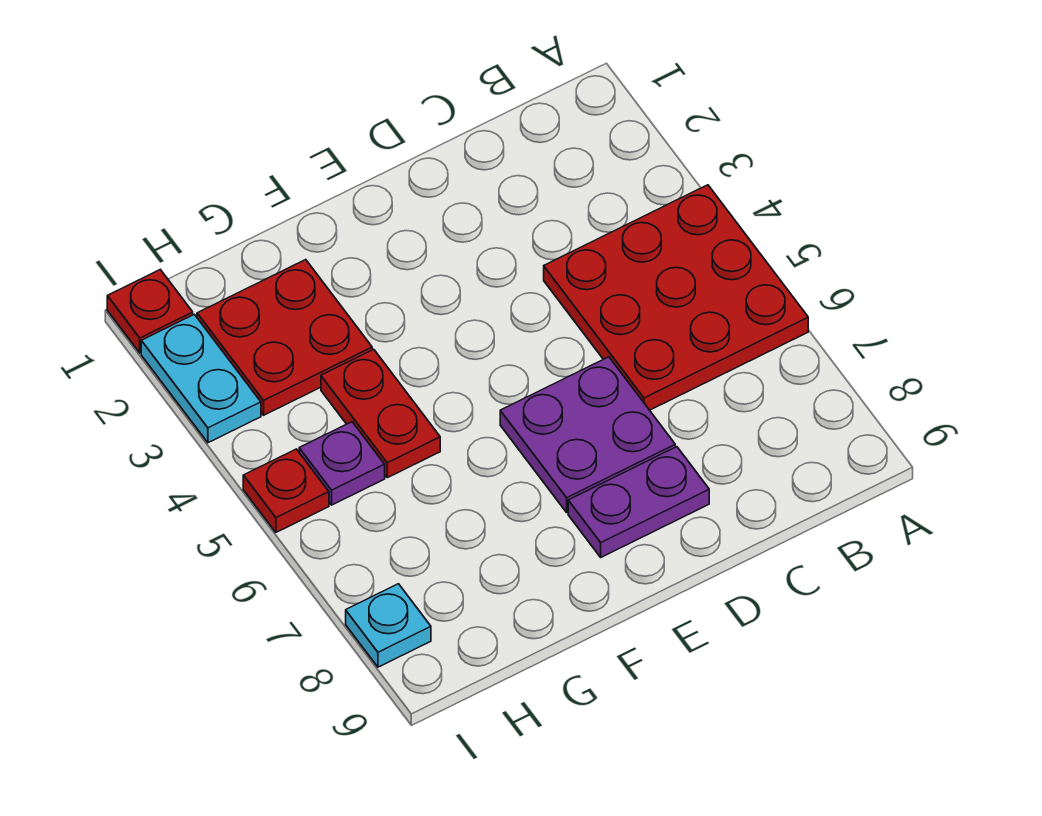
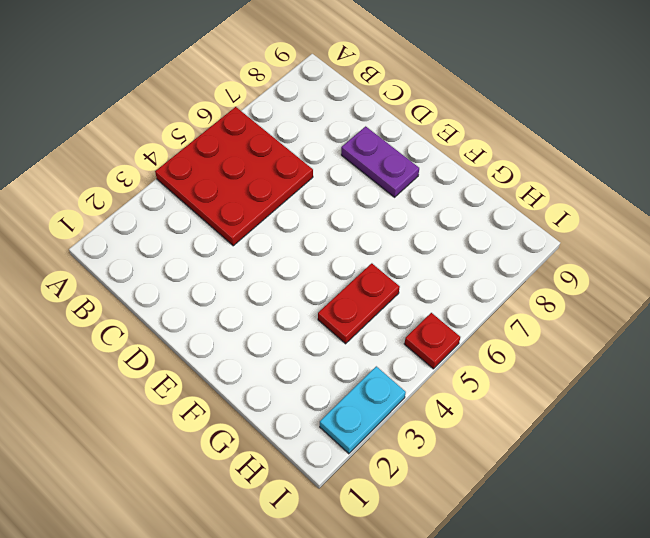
none -> purple plate D6:E7 level 1
none -> red plate G2:H3 level 1

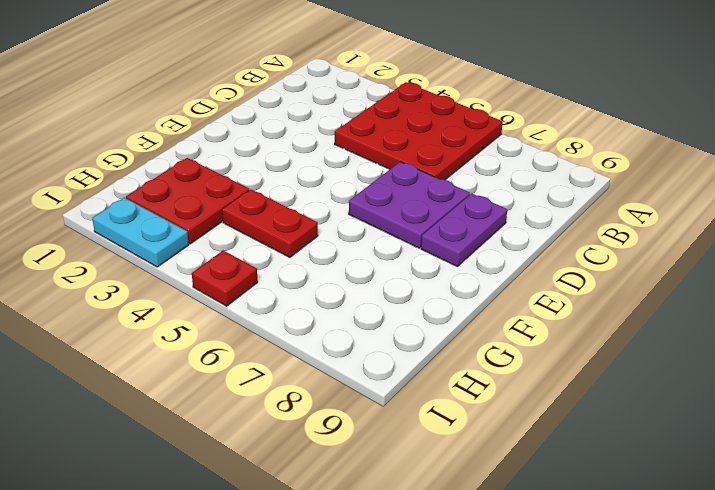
none -> purple plate H5 level 1
none -> red plate I1 level 1

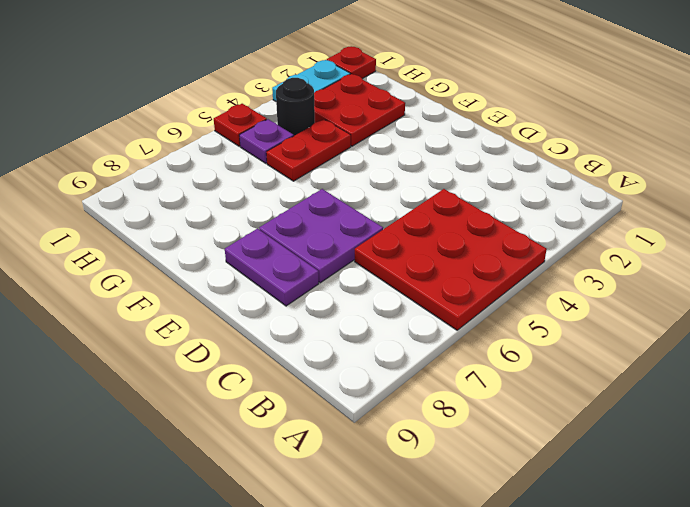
black round brick H4 level 1 -> none
none -> cyan plate I8 level 1

